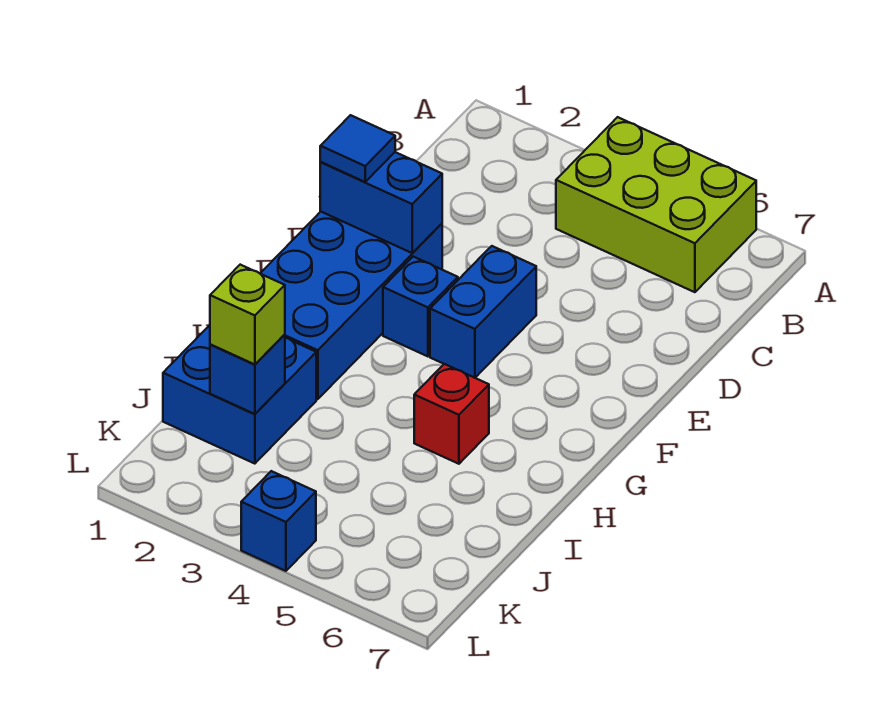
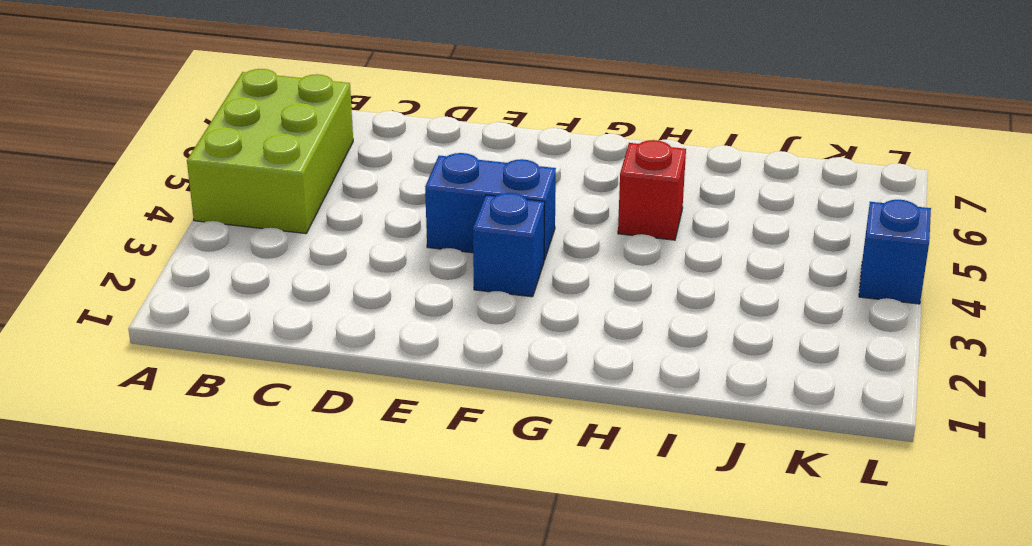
none -> blue brick E1:H2 level 1
none -> blue brick I1:J2 level 1

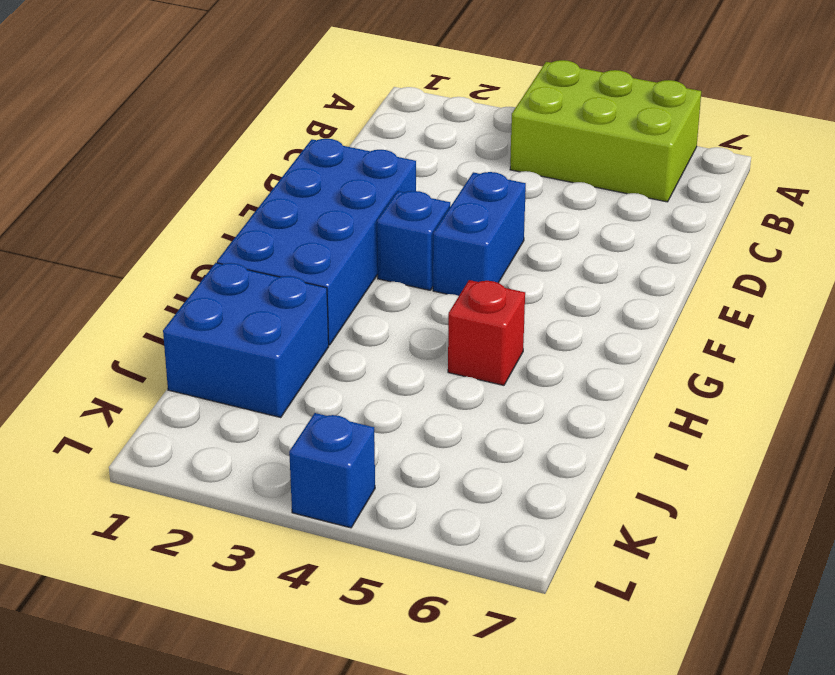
none -> blue brick E1:E2 level 2
none -> blue brick J2 level 2

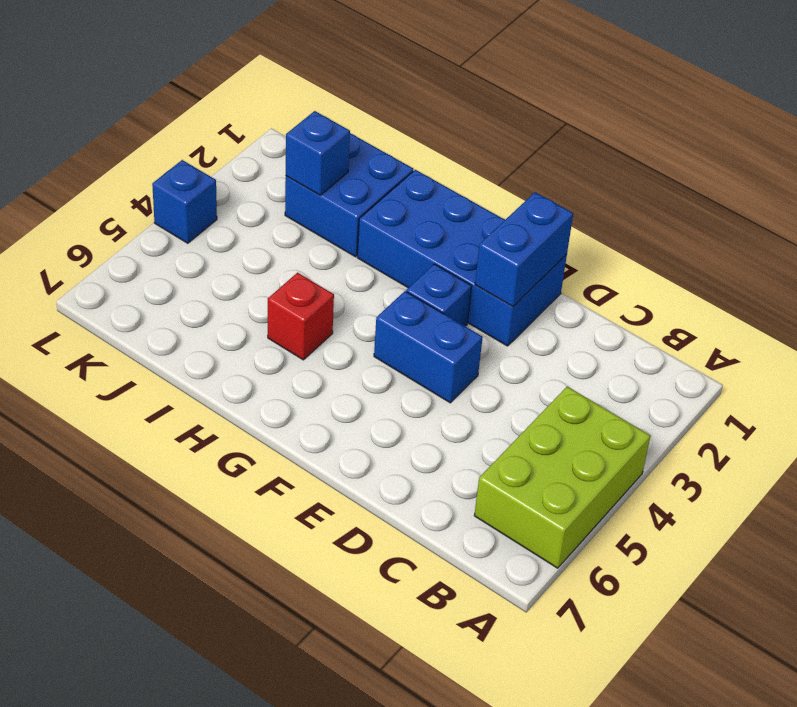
none -> blue tile E1 level 3
none -> lime brick J2 level 3

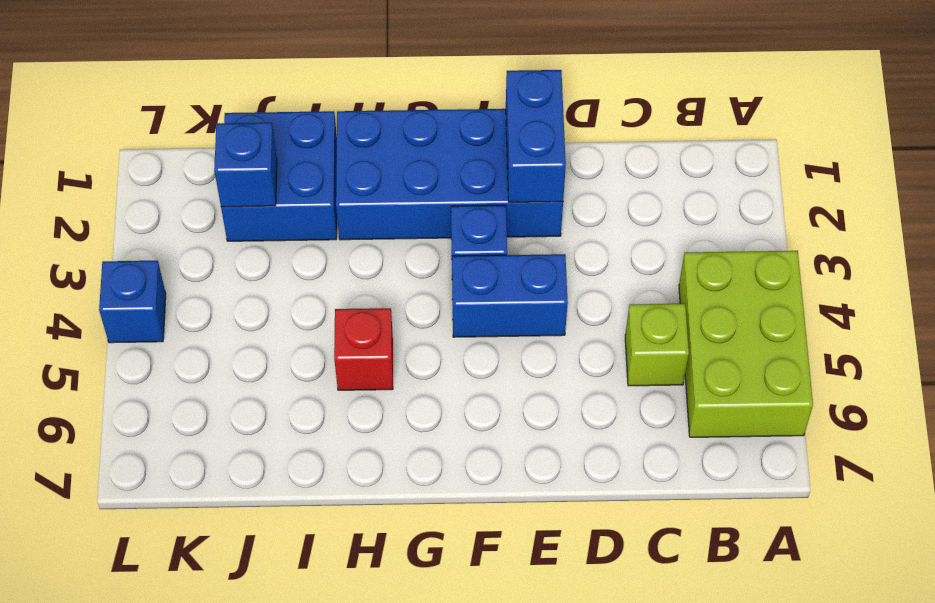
lime brick C5 level 1 -> lime brick J2 level 3
none -> blue tile E1 level 3

